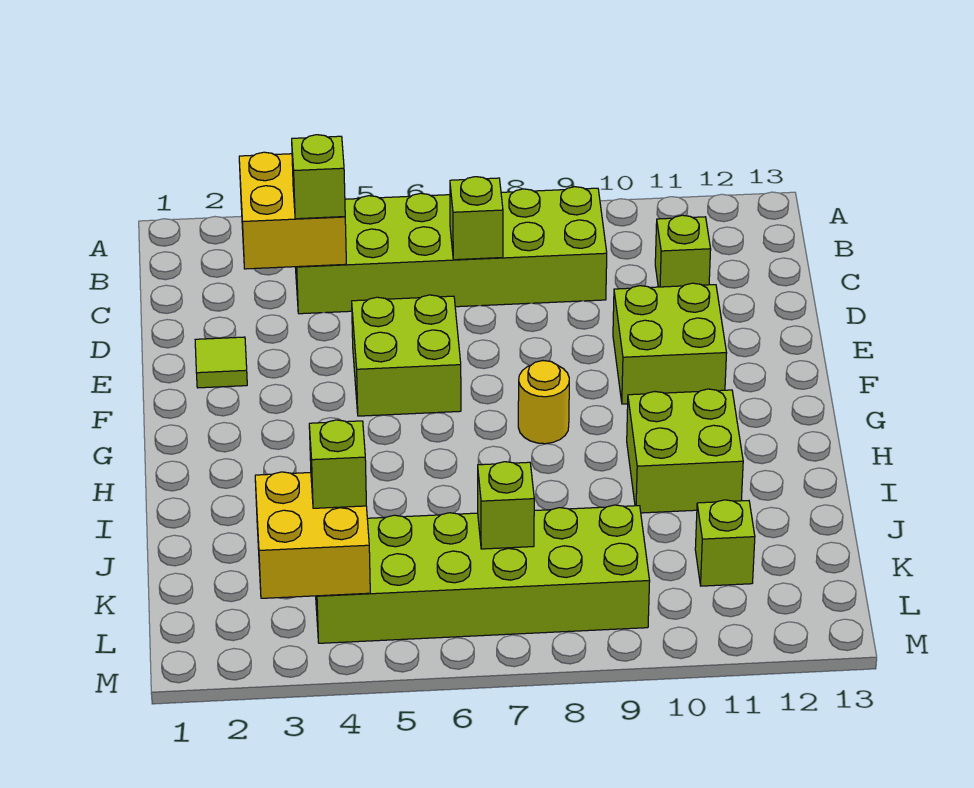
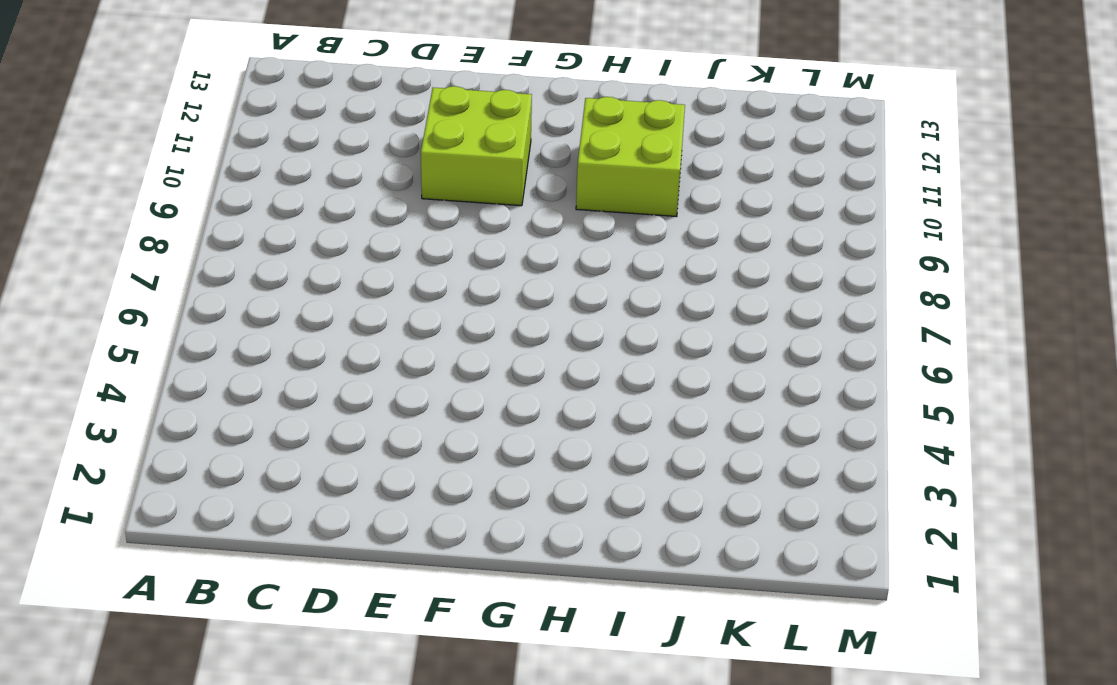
none -> lime brick B4:C9 level 1
none -> lime brick C11 level 1
none -> lime tile E2 level 1

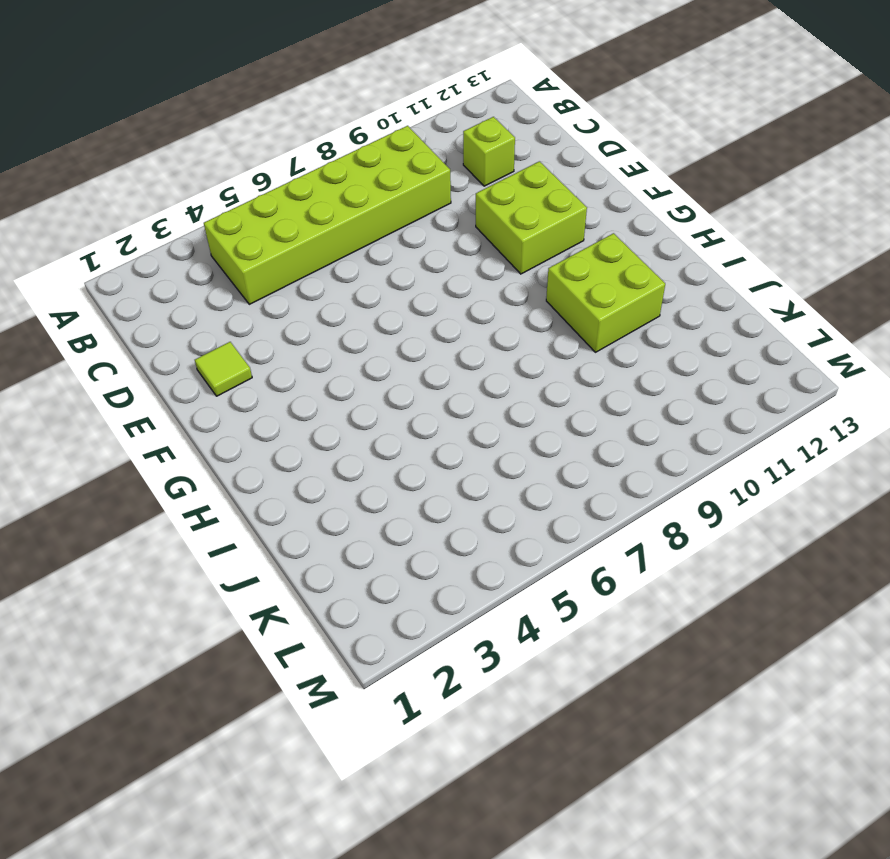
none -> lime brick E5:F6 level 1
none -> yellow round brick G8 level 1
none -> lime brick K4:L9 level 1

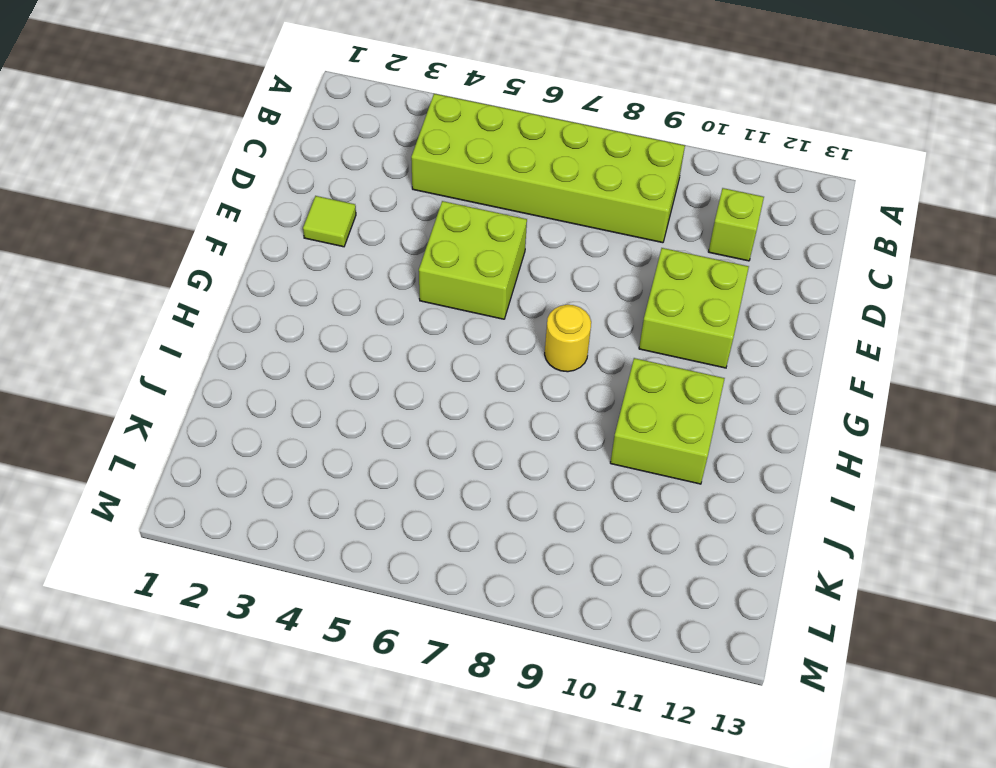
none -> lime brick K4:L9 level 1
none -> lime brick K11 level 1
none -> yellow brick B3:C4 level 2

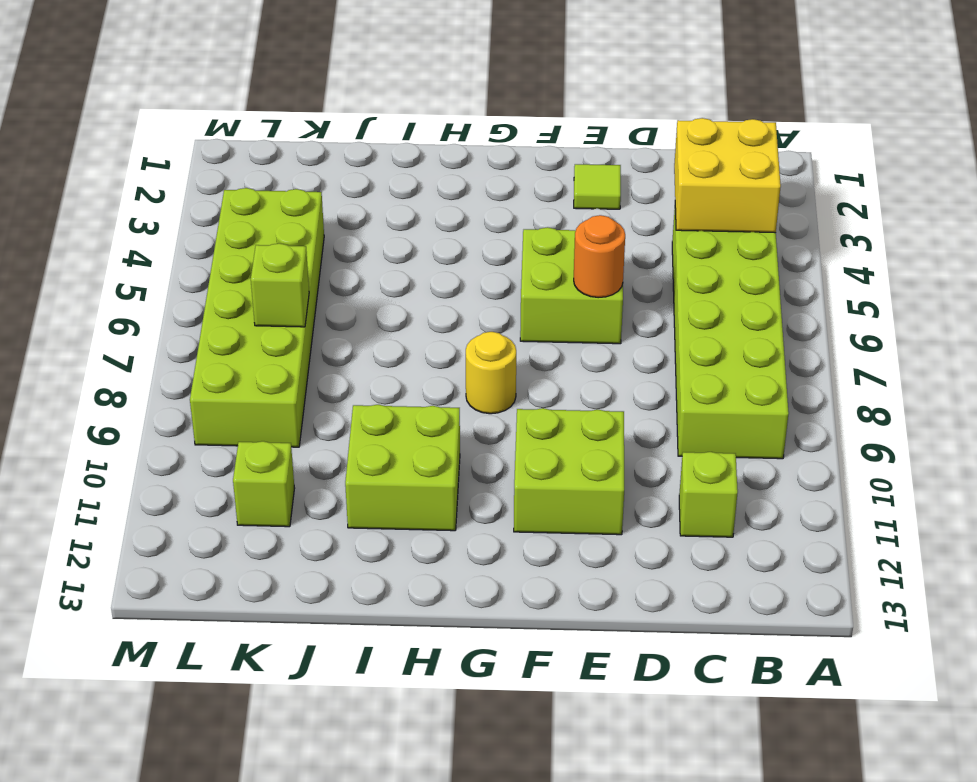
orange round brick E6 level 2 -> none
none -> lime brick C7 level 2
none -> yellow brick K3:L4 level 2
none -> lime brick C4 level 3

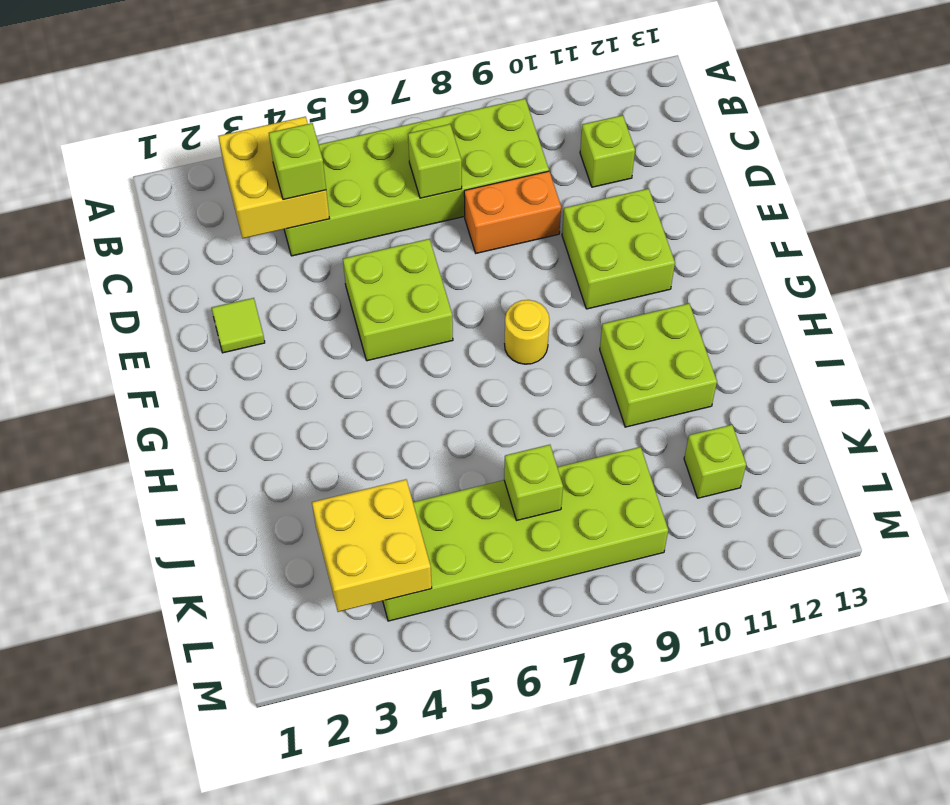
orange brick D8:D9 level 1 -> none
none -> lime brick K4 level 3

